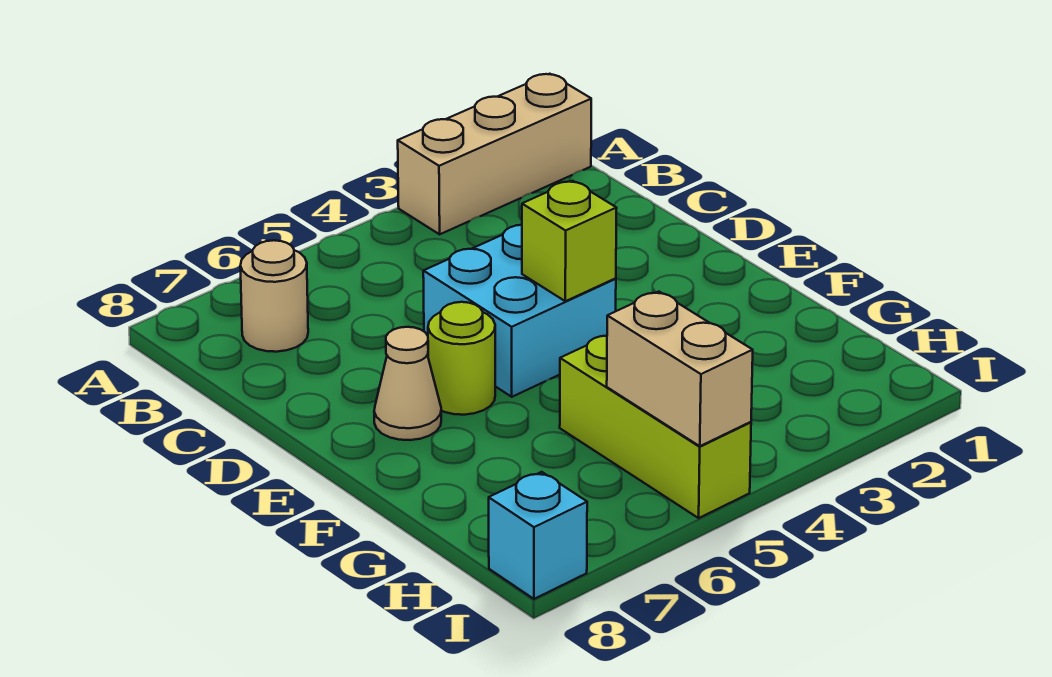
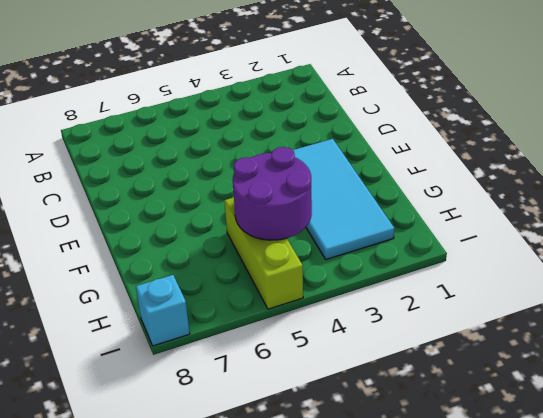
cyan tile E2:H3 level 1 -> none
purple round brick G4:H5 level 2 -> tan brick H5:I5 level 2
none -> tan brick A1:A3 level 1
none -> tan round brick B7 level 1

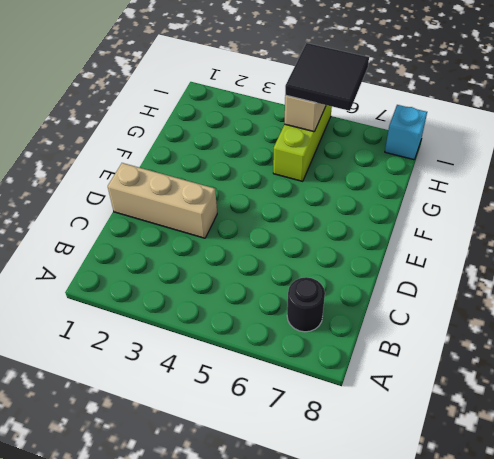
black round brick B7 level 1 -> tan round brick B7 level 1
tan brick D1:D3 level 1 -> tan brick A1:A3 level 1
black tile H5:I6 level 3 -> none
none -> cyan brick D4:E5 level 1
none -> lime round brick E6 level 1

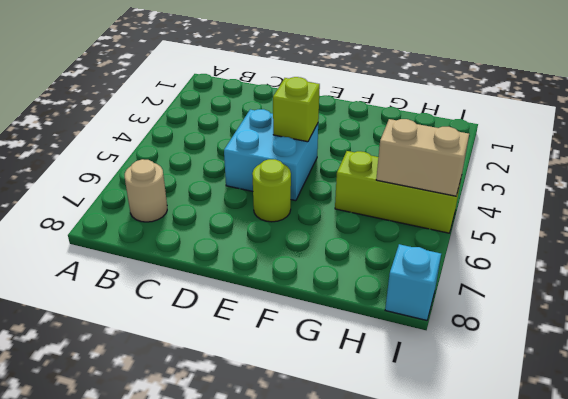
none -> tan brick A1:A3 level 1
none -> tan cone E7 level 1

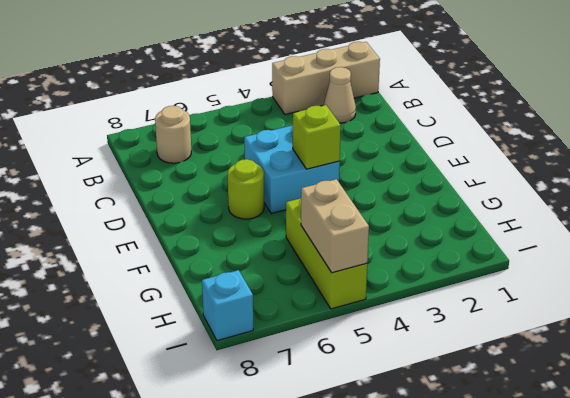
tan cone B2 level 1 -> tan cone E7 level 1

